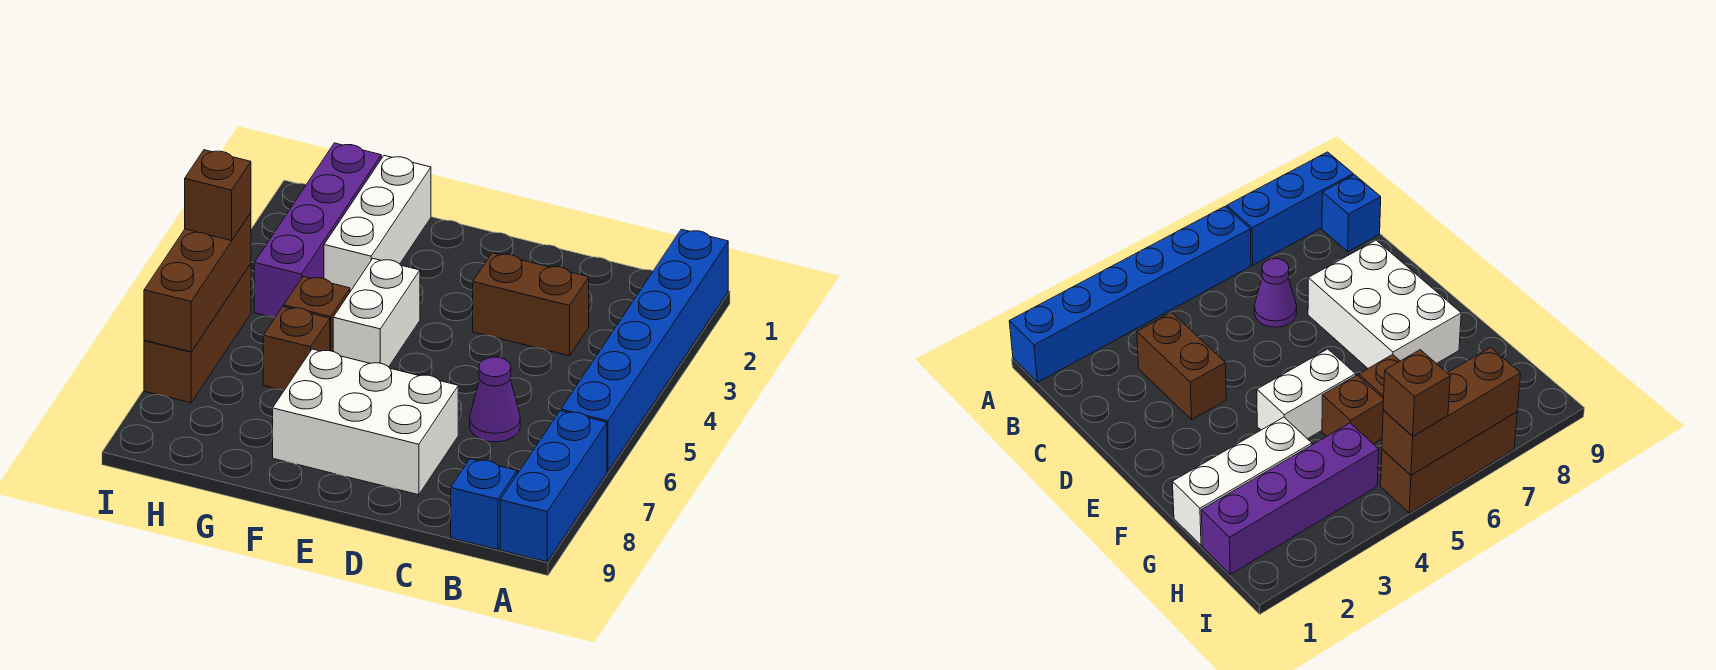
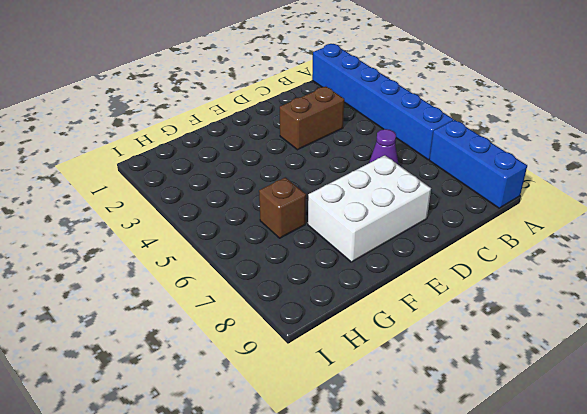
none -> blue brick B9 level 1
none -> white brick F4:F5 level 1
none -> white brick G1:G3 level 1

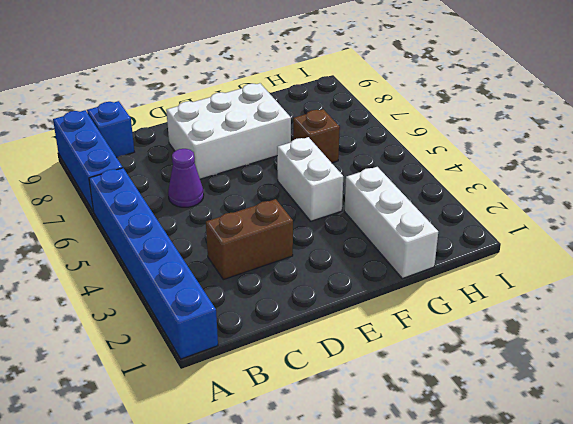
none -> brown brick G5 level 1
none -> purple brick H1:H4 level 1
none -> brown brick I5:I7 level 1

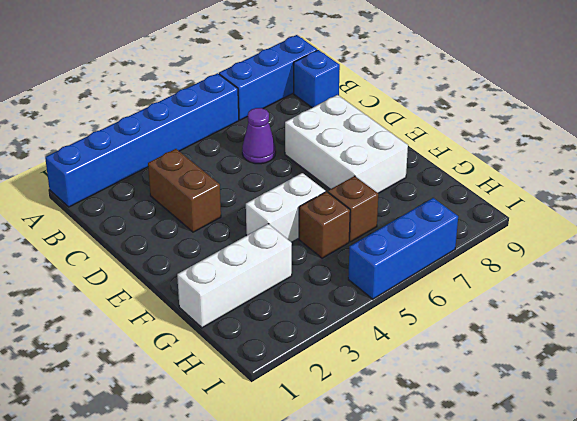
blue brick I5:I7 level 1 -> brown brick I5:I7 level 1
none -> purple brick H1:H4 level 1
none -> brown brick I5:I7 level 2
none -> brown brick I5 level 3

